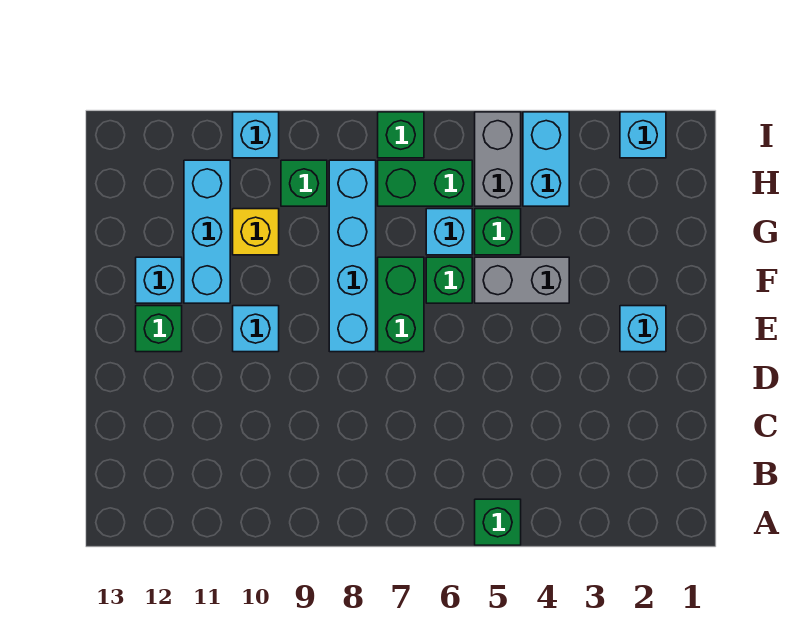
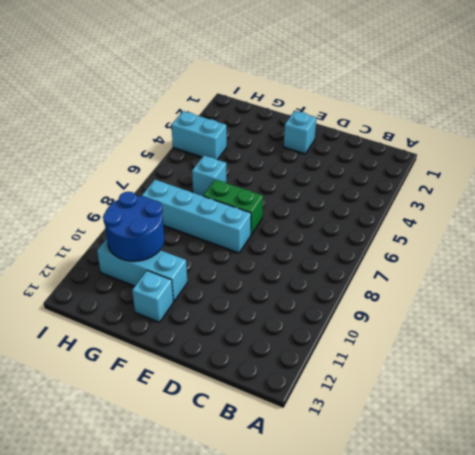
blue round brick G10:H11 level 2 -> none
none -> green brick A5 level 1
none -> cyan brick E10 level 1
none -> green brick E12 level 1

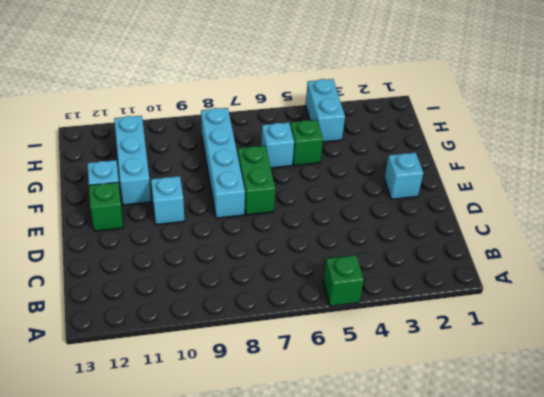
none -> grey brick F4:F5 level 1
none -> green brick F6 level 1
none -> yellow brick G10 level 1

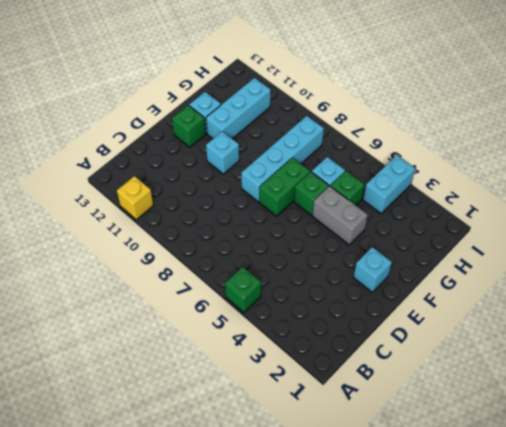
yellow brick A11 level 1 -> yellow brick G10 level 1
none -> grey brick H5:I5 level 1
none -> green brick H6:H7 level 1
none -> green brick H9 level 1

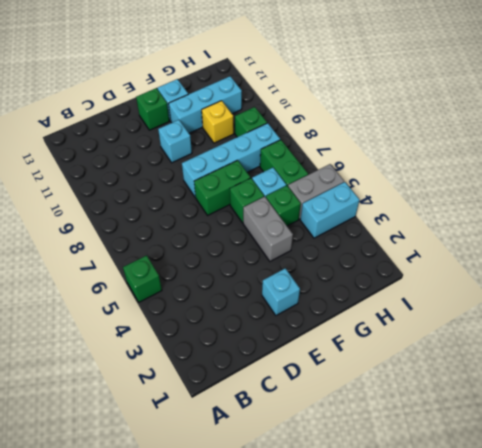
none -> cyan brick I2 level 1
none -> green brick I7 level 1
none -> cyan brick I10 level 1

